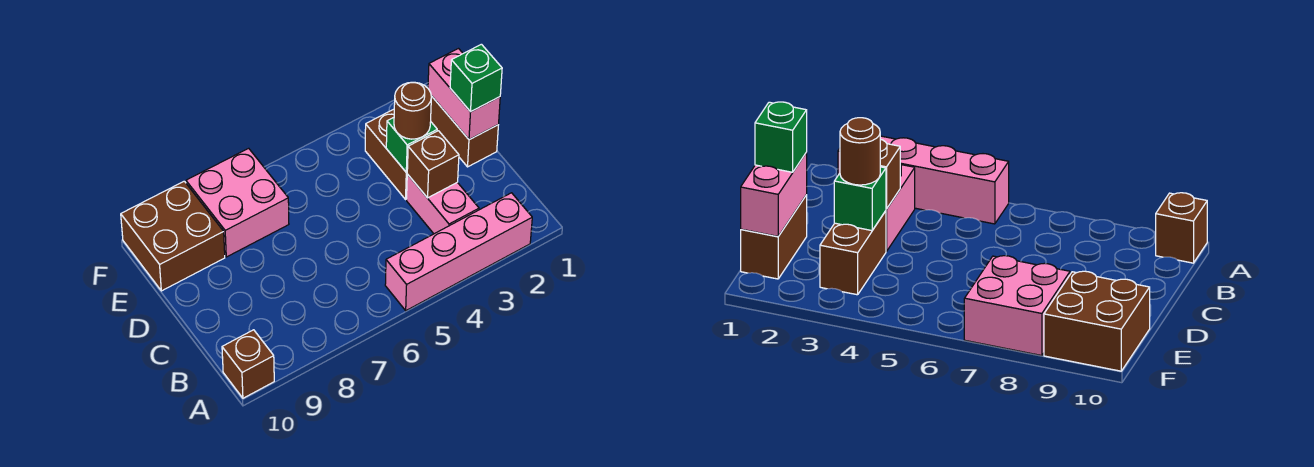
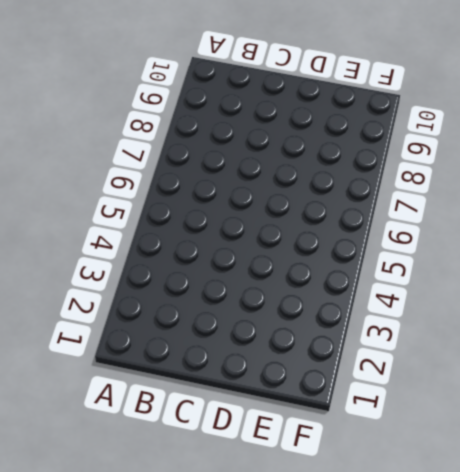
none -> pink brick A2:A5 level 1
none -> brown brick A10 level 1
none -> pink brick B3:C3 level 1

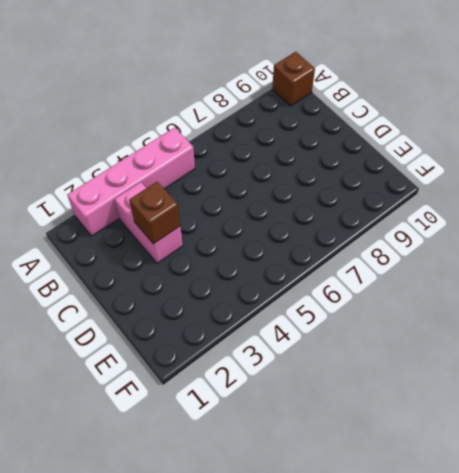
none -> brown brick D1:E1 level 1
none -> brown brick D3:E3 level 1
none -> pink brick E7:F8 level 1

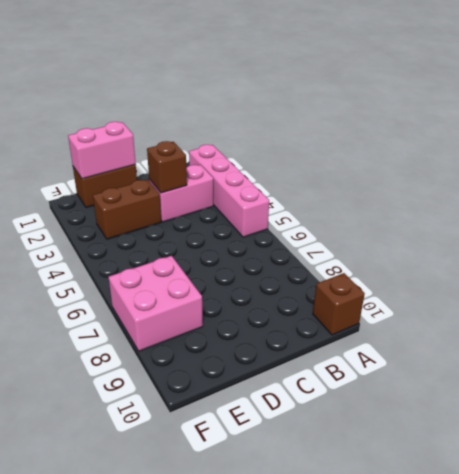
none -> brown brick E9:F10 level 1
none -> green brick D3 level 2
none -> green brick D1 level 3

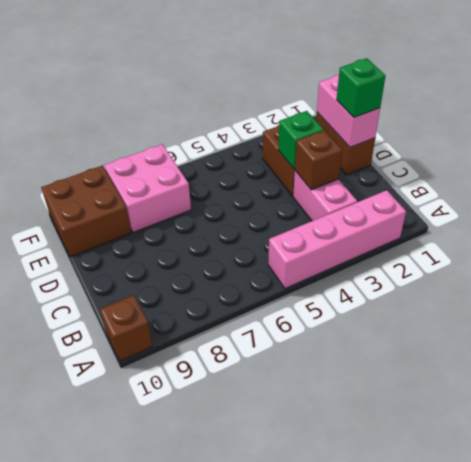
none -> brown round brick D3 level 3

